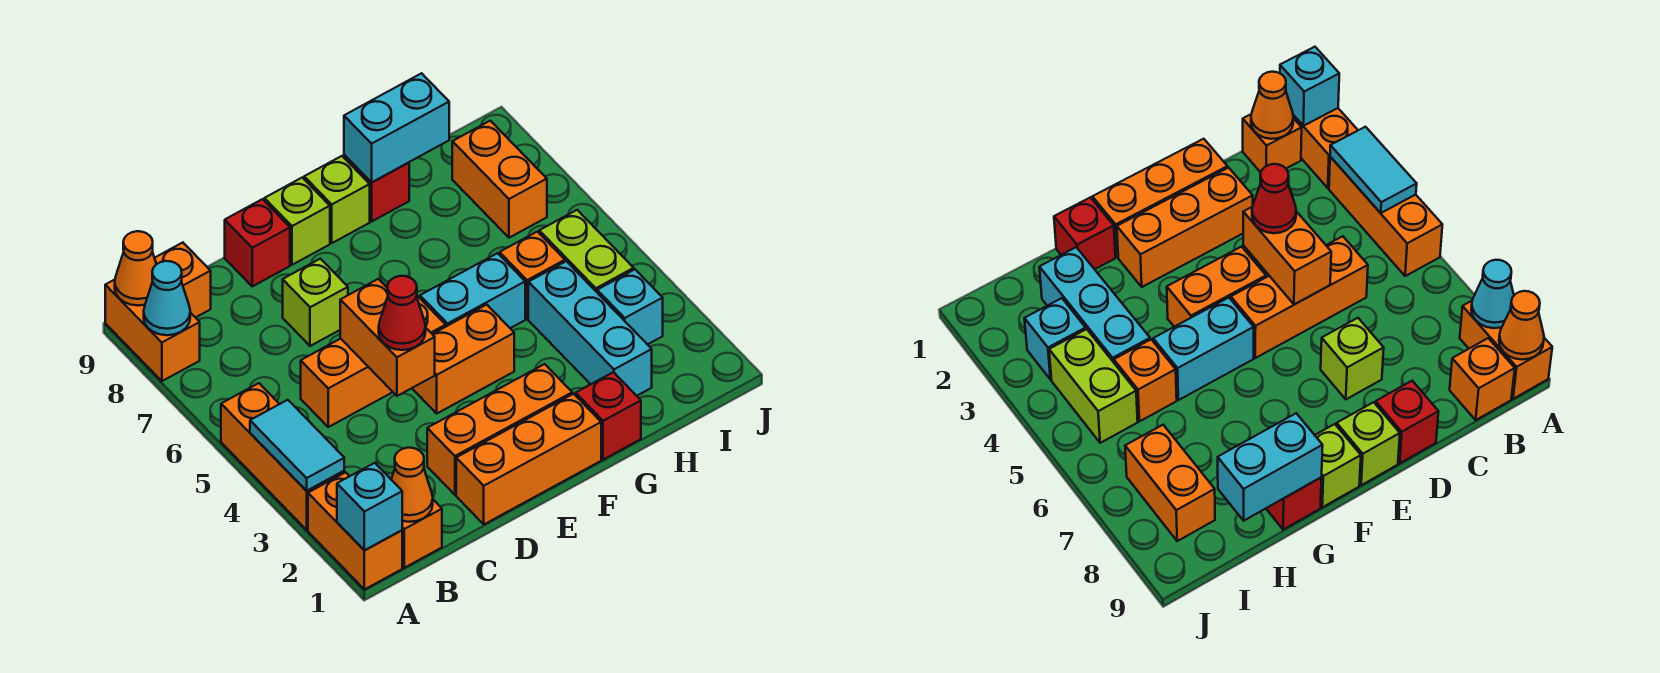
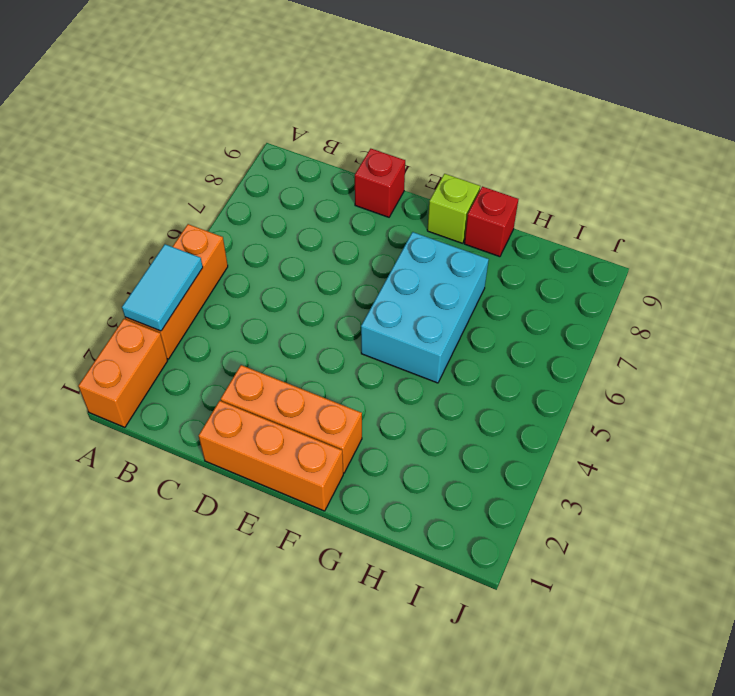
cyan brick F5:G7 level 1 -> cyan brick F5:G5 level 1
none -> orange brick A8:A9 level 1
none -> orange brick B1 level 1
none -> orange brick B9 level 1

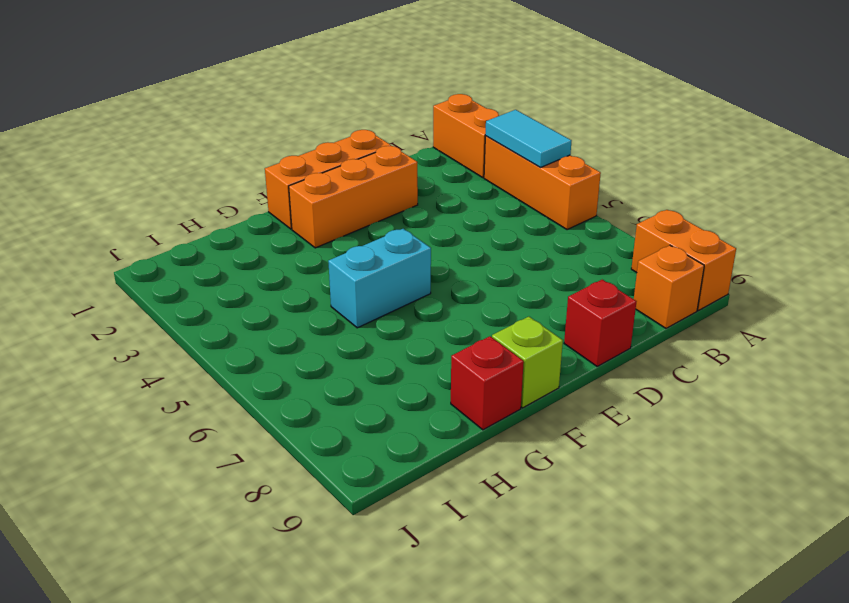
none -> orange brick B1 level 1
none -> orange brick C5:E5 level 1
none -> lime brick D7 level 1

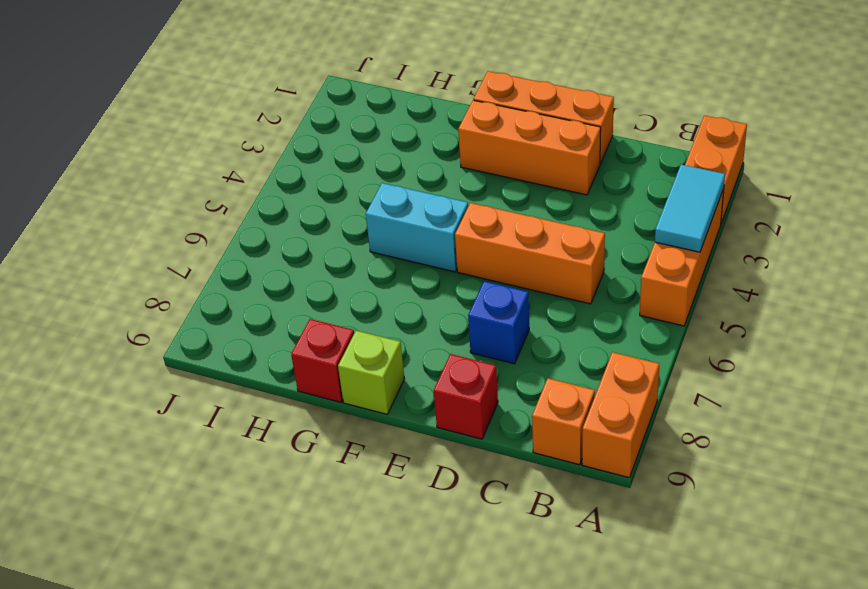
blue brick D7 level 1 -> lime brick D7 level 1
none -> orange brick B1 level 1
none -> orange brick E4:F4 level 1
none -> lime brick E9 level 1

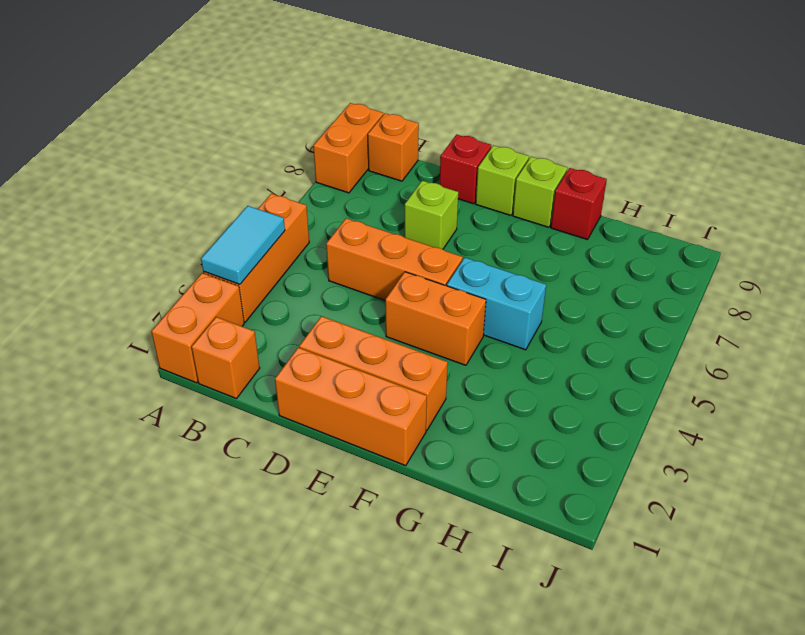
none -> red brick G1 level 1
none -> cyan brick H2:H4 level 1
none -> orange brick H5 level 1

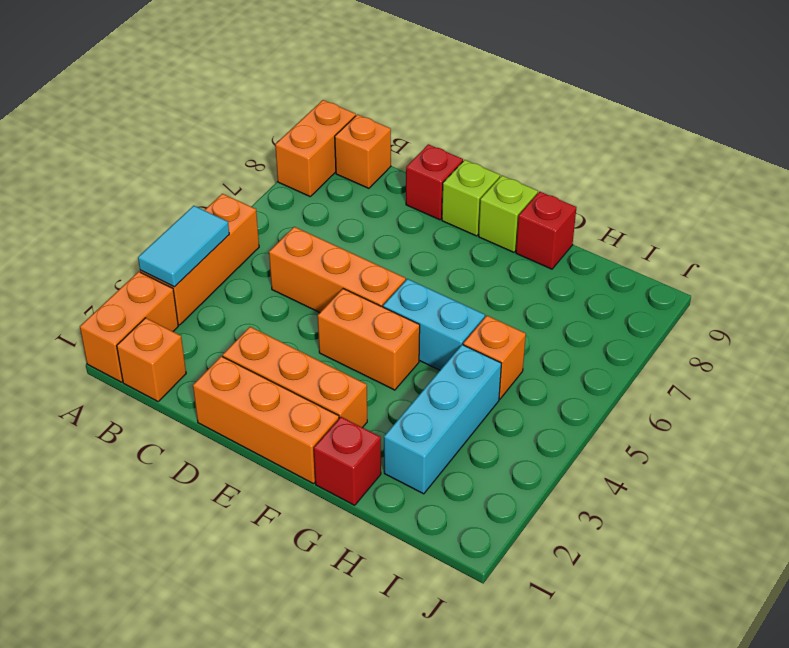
none -> lime brick D7 level 1
none -> cyan brick I3 level 1
none -> lime brick I4:I5 level 1

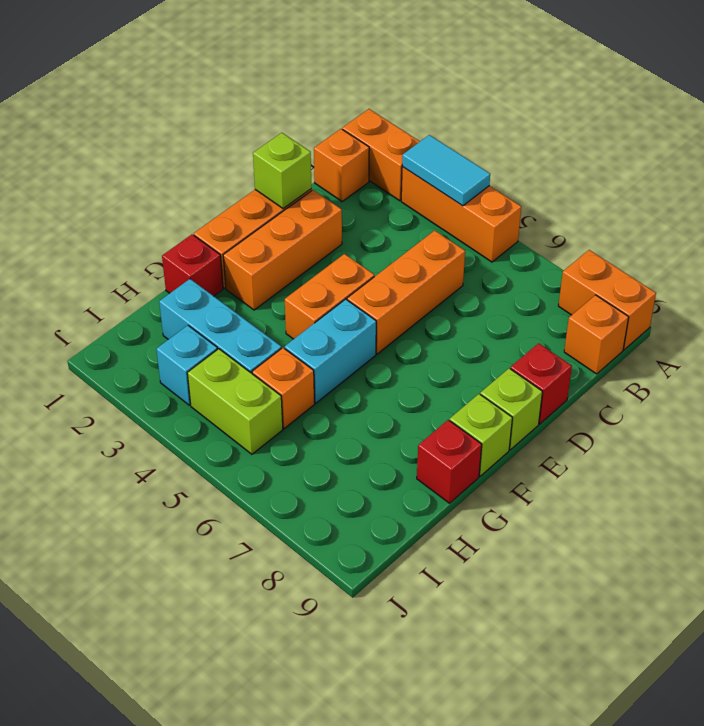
lime brick D1 level 2 -> lime brick D7 level 1
none -> orange brick I7:I8 level 1
none -> cyan brick A1 level 2
none -> cyan cone A8 level 2

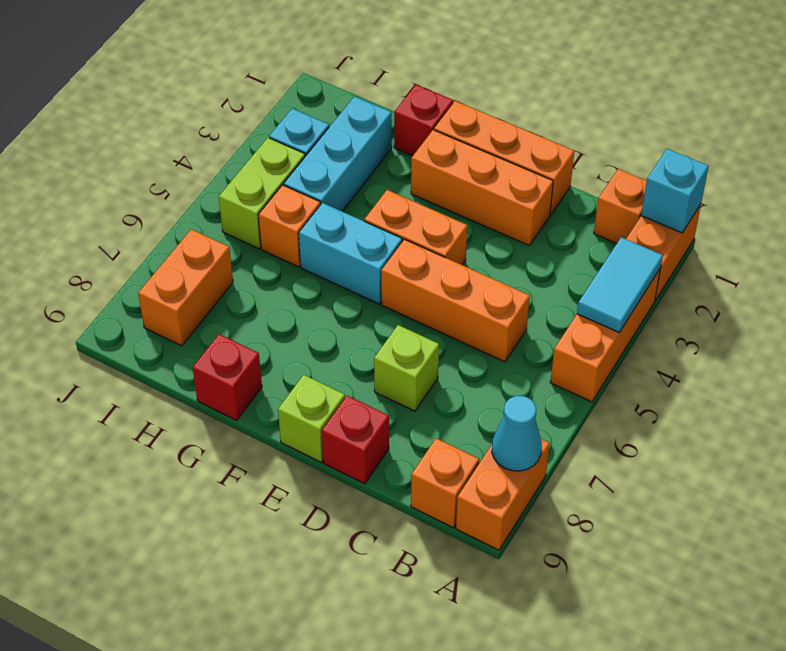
none -> lime brick F9 level 1
none -> orange cone A9 level 2
none -> orange cone B1 level 2

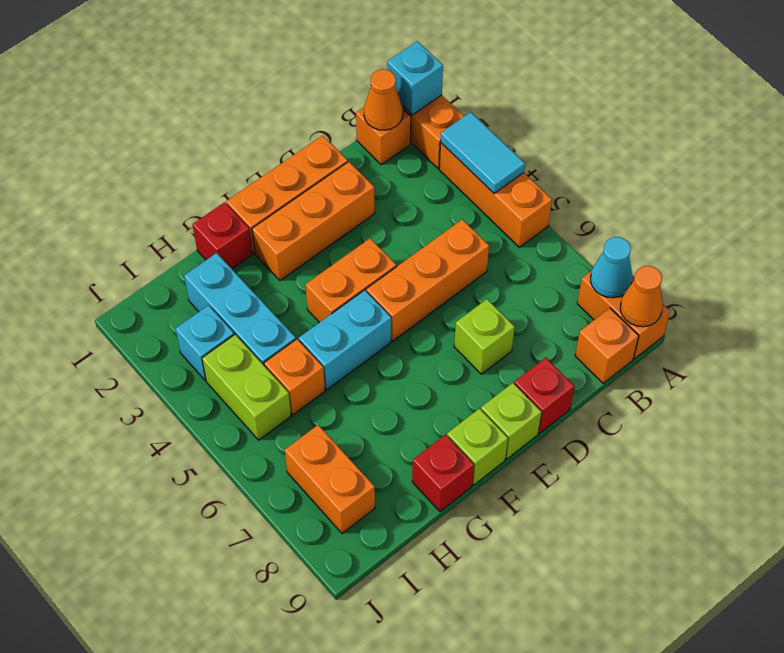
none -> orange brick D4:D5 level 2
none -> cyan brick G9:H9 level 2
none -> red cone D4 level 3

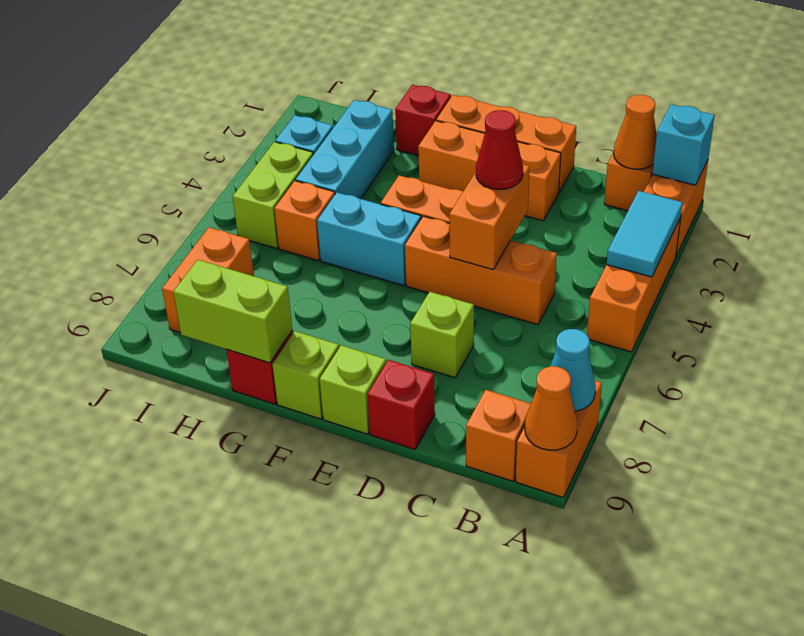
lime brick G9:H9 level 2 -> cyan brick G9:H9 level 2

